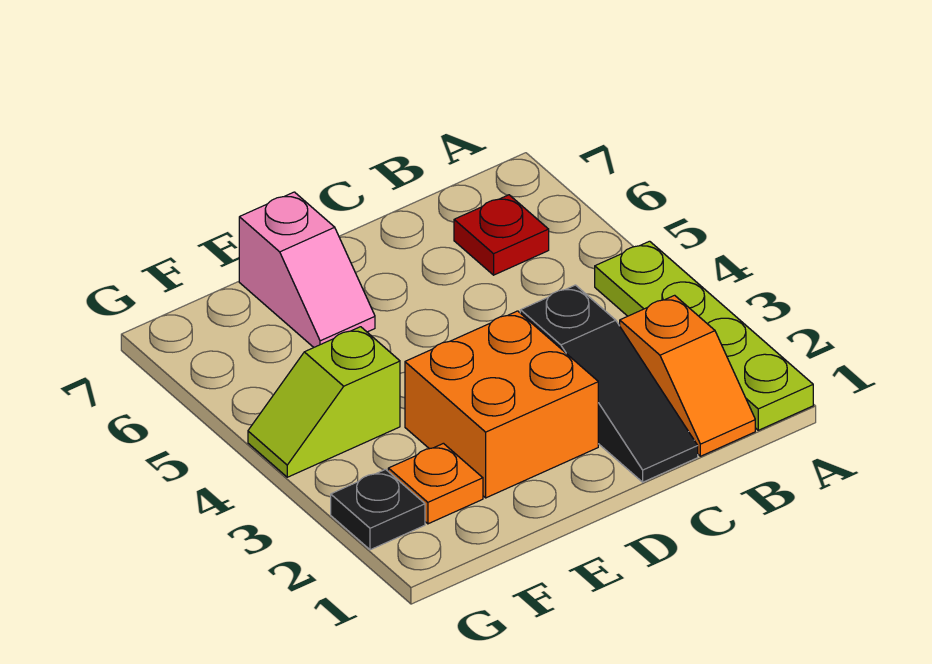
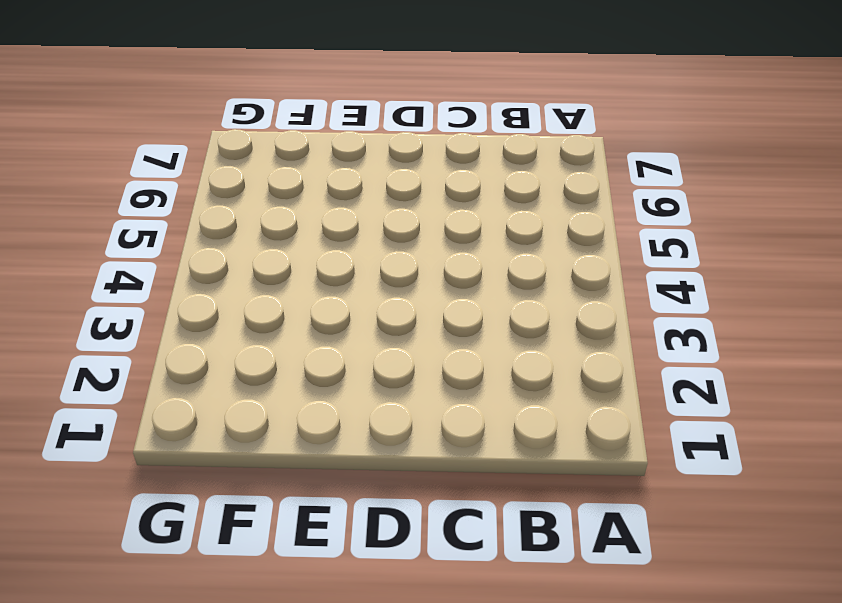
none -> lime plate A1:A4 level 1
none -> orange slope B1:B2 level 1 top 2

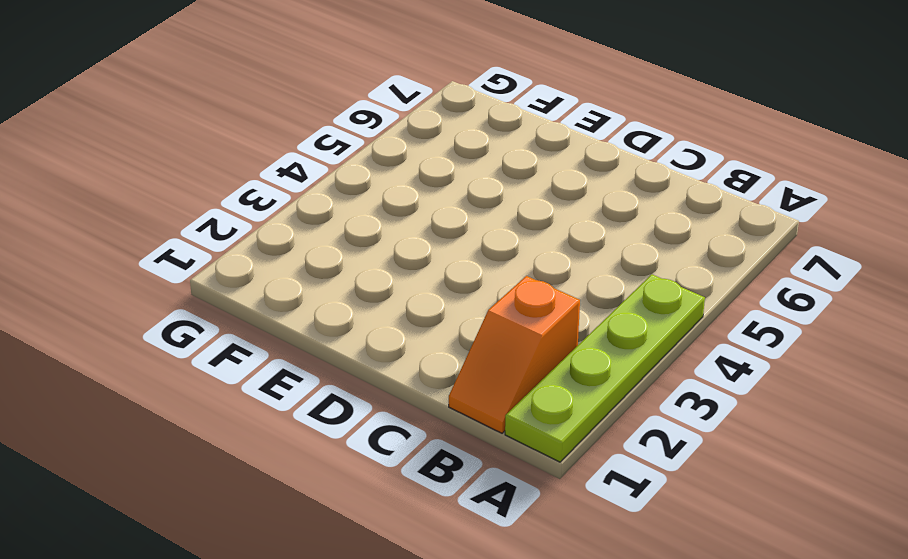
none -> red plate B6 level 1
none -> black slope C1:C3 level 1 top 3

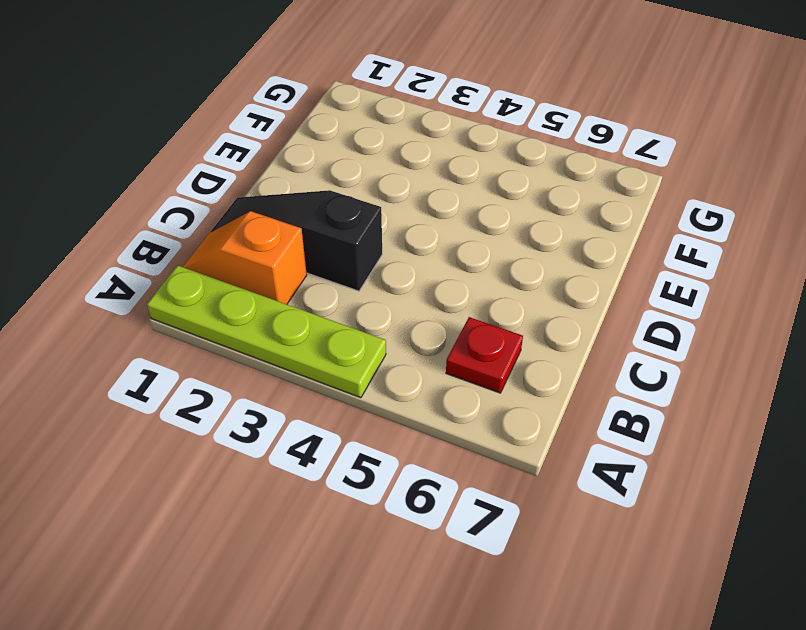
none -> orange brick D2:E3 level 1
none -> pink slope E6:E7 level 1 top 7

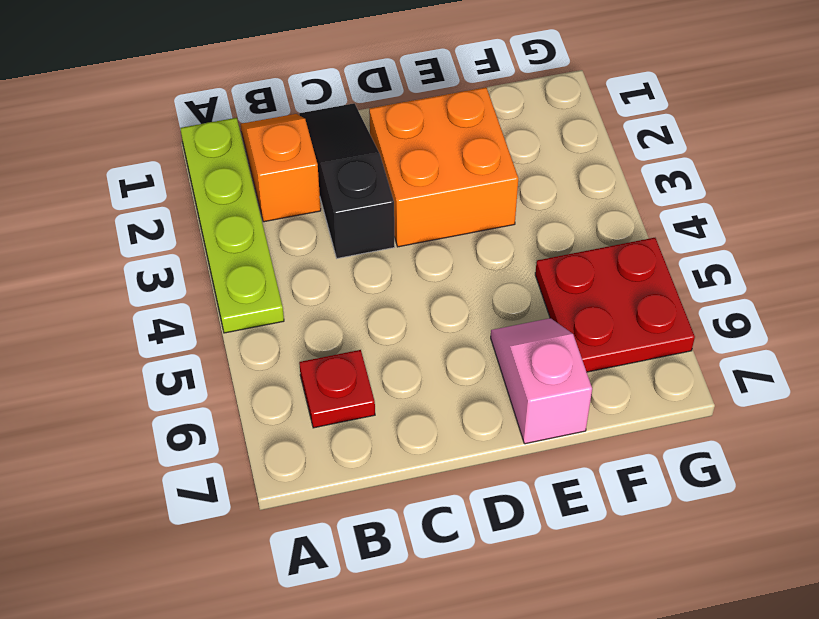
red plate F5:G6 level 1 -> none
none -> orange plate F2 level 1
none -> lime slope F4:G4 level 1 top F

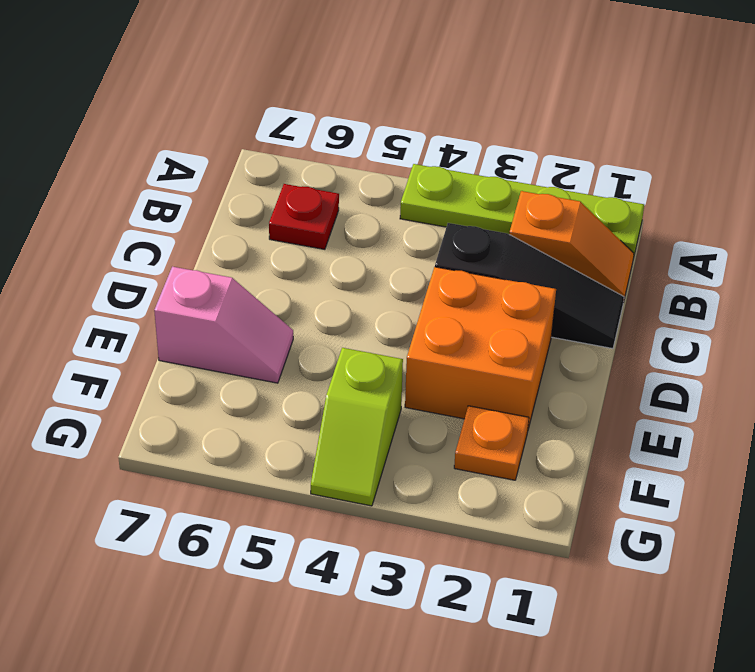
none -> black plate G2 level 1

